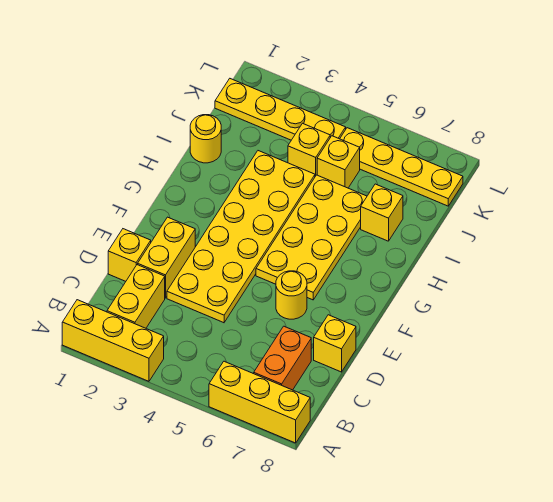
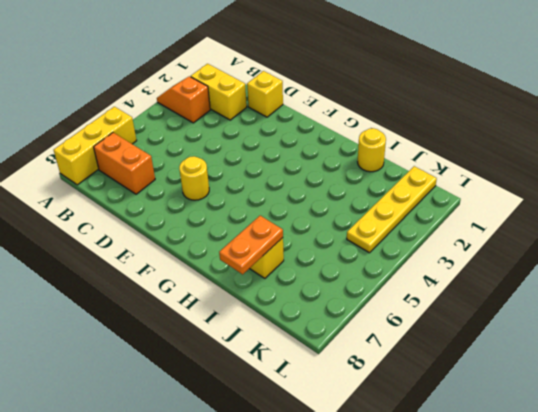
orange slope A3:B3 level 1 top B -> yellow brick A1:A3 level 1
orange plate I7:I8 level 2 -> none
none -> yellow brick D2:E2 level 1
none -> yellow plate D3:I4 level 1
none -> yellow brick D8 level 1

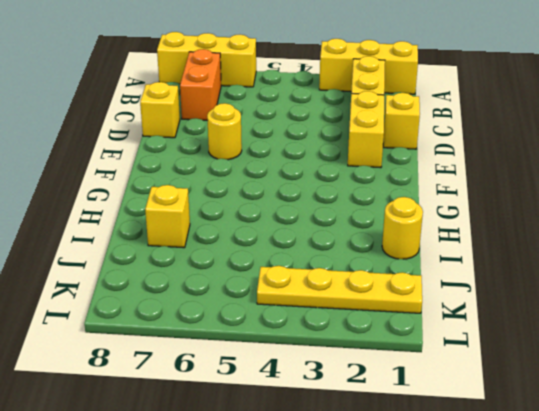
none -> yellow plate D3:I4 level 1
none -> yellow plate F5:I6 level 1
none -> yellow brick J4 level 1

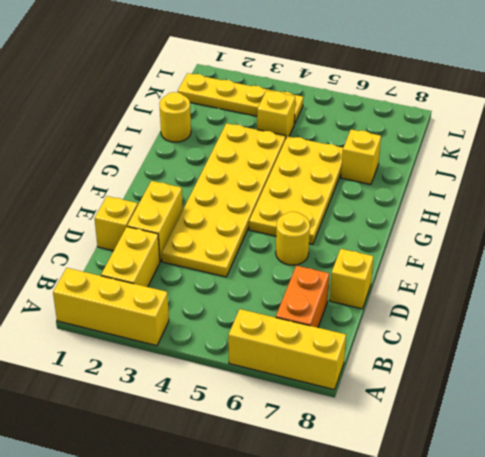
none -> yellow brick J5 level 1
none -> yellow plate K5:K8 level 1

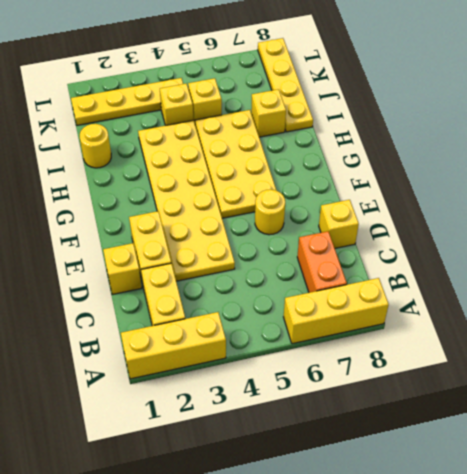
yellow plate I8:L8 level 1 -> yellow plate K5:K8 level 1

